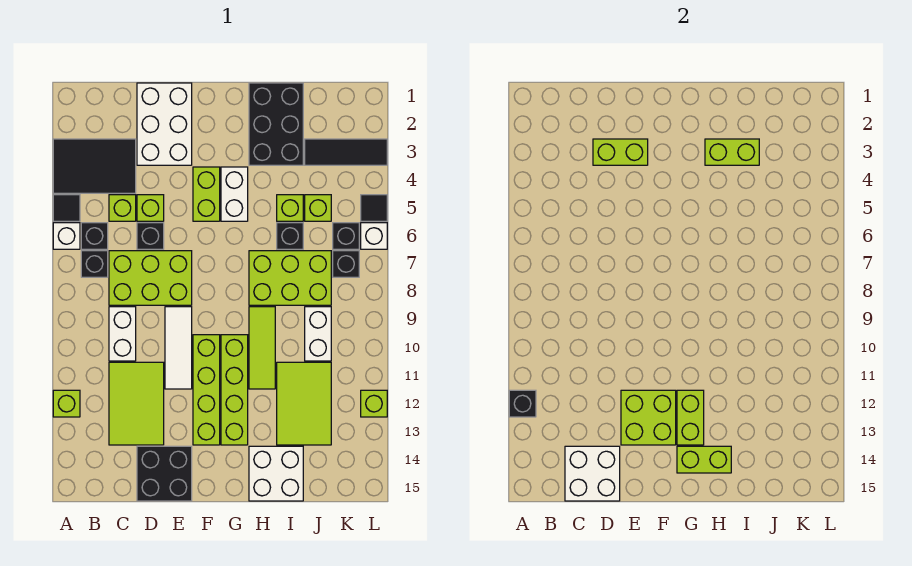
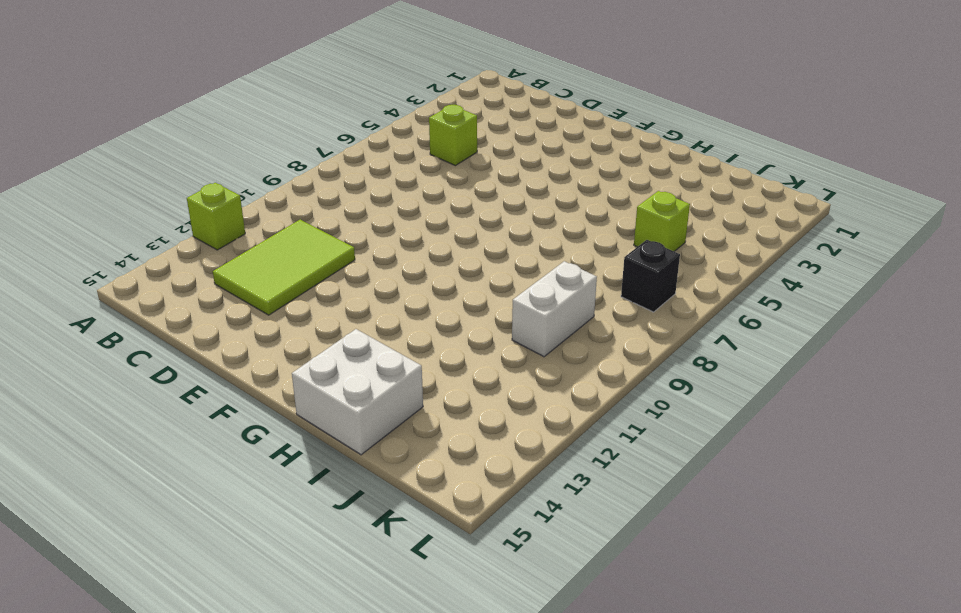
none -> black tile A3:C4 level 1
none -> black tile A5 level 1
none -> white brick A6 level 1
none -> black brick B6 level 1

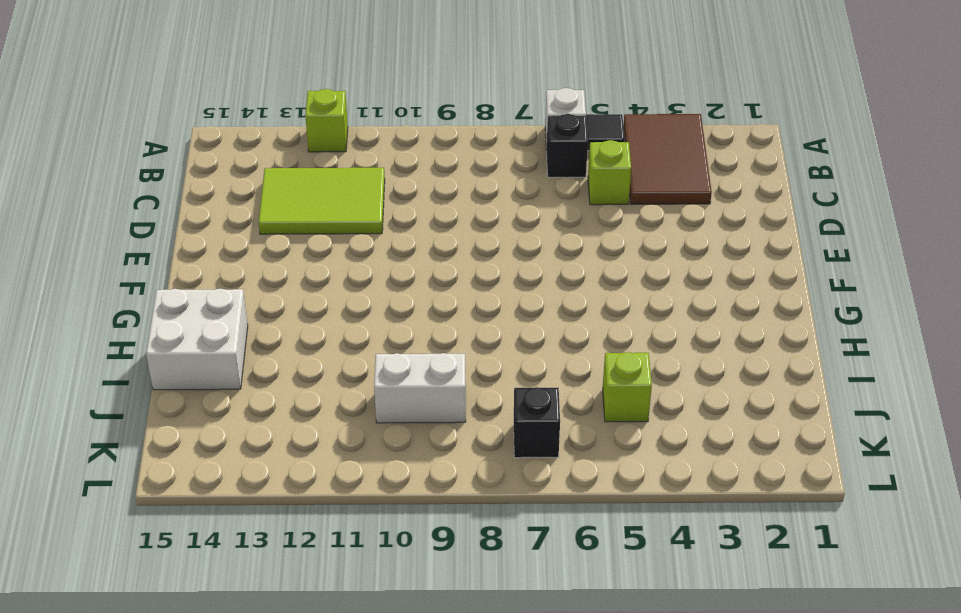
brown tile A3:C4 level 1 -> black tile A3:C4 level 1
none -> black brick B7 level 1
none -> lime brick C7:E8 level 1
none -> white brick C9:C10 level 1
none -> white brick D1:E3 level 1

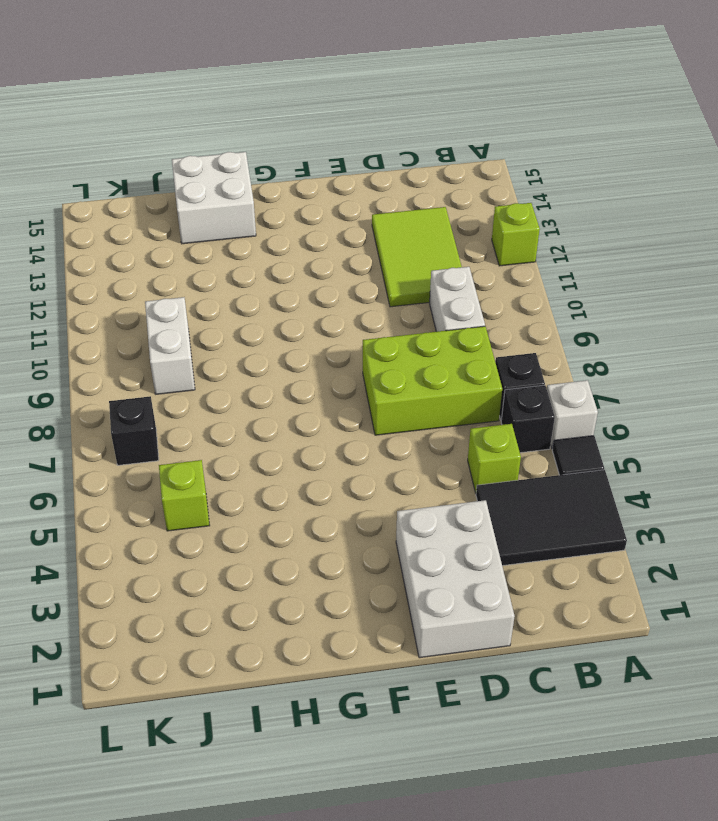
none -> lime brick D5 level 1
none -> black brick D6 level 1
none -> black brick D14:E15 level 1
none -> white tile E9:E11 level 1

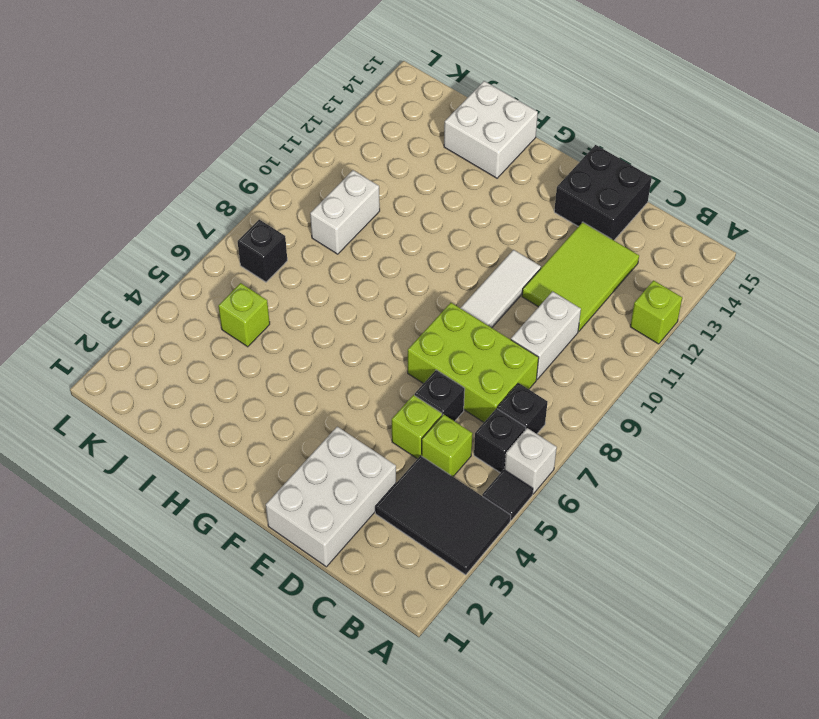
none -> lime brick F4:F5 level 1
none -> lime brick F10:F13 level 1
none -> white brick G4:G5 level 1
none -> lime brick G10:G13 level 1

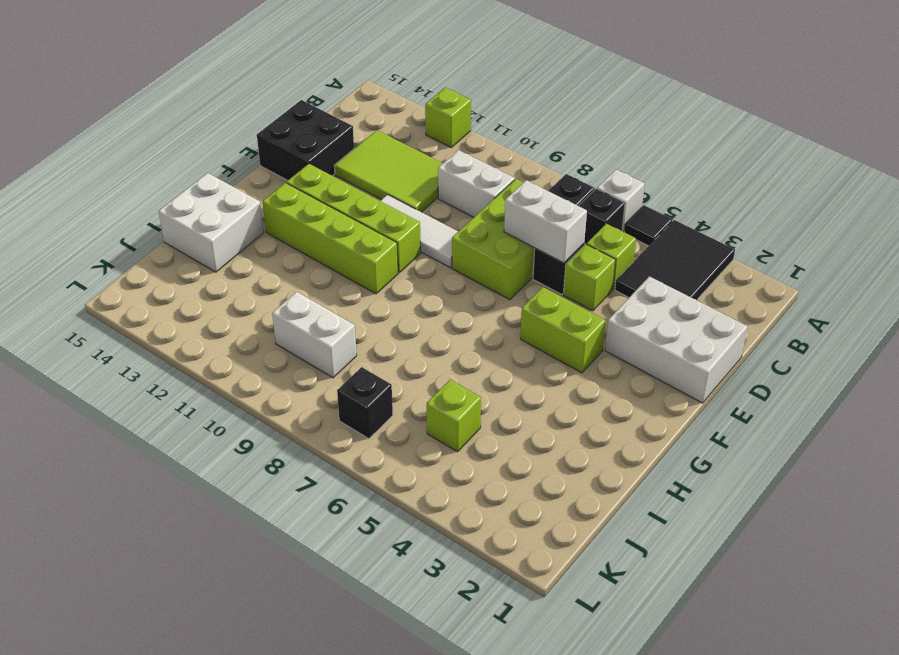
white brick D6:D7 level 2 -> white brick G4:G5 level 1
none -> black brick H1:I3 level 1
none -> lime brick H7:J8 level 1
none -> lime tile H9:H11 level 1
none -> lime brick I5 level 1

